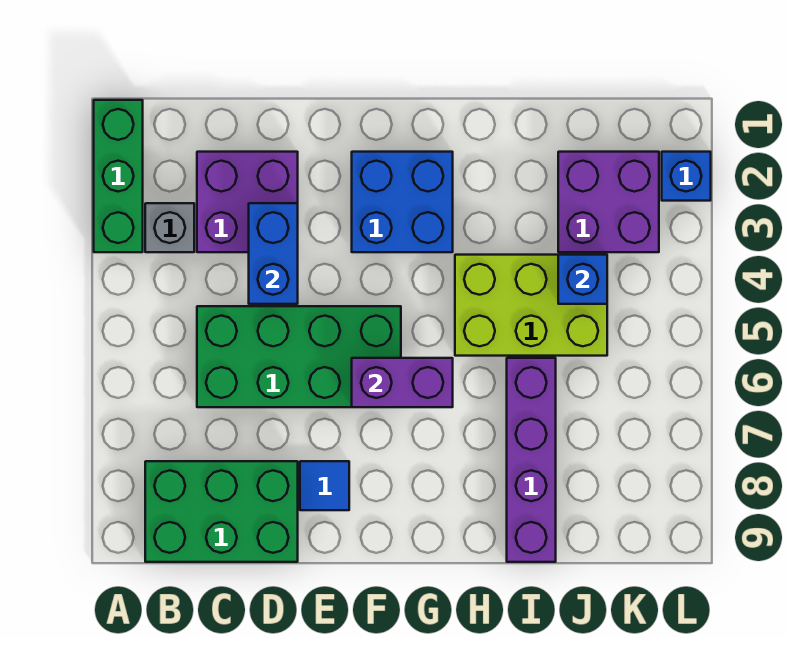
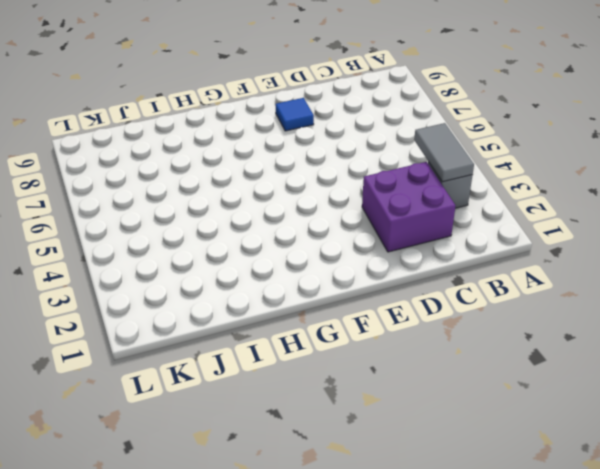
grey tile B3:B4 level 2 -> none
none -> green brick A1:A3 level 1
none -> green brick B8:D9 level 1
none -> green brick C5:F6 level 1

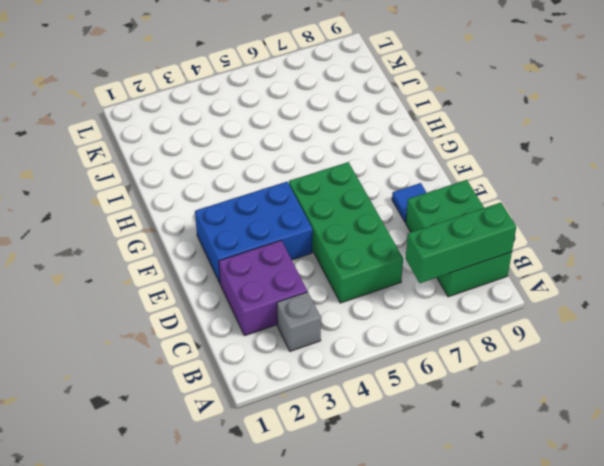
green brick B7:B9 level 2 -> green brick A1:A3 level 1
blue brick E2:F4 level 1 -> blue brick F2:G3 level 1
none -> lime brick H4:J5 level 1
none -> purple brick I6:I9 level 1
none -> purple brick J2:K3 level 1

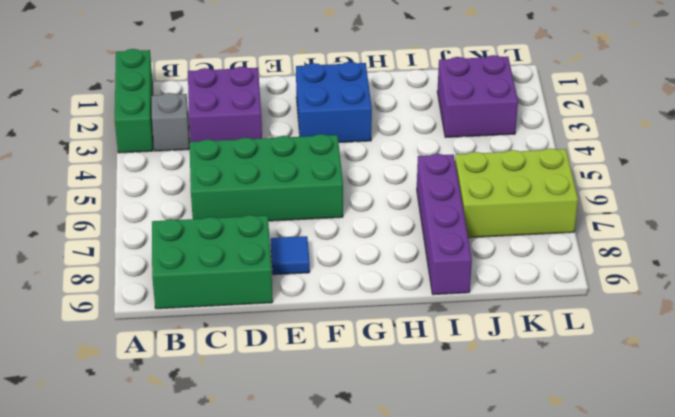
lime brick J6:L7 level 1 -> lime brick H4:J5 level 1
none -> blue brick L2 level 1
none -> blue brick D3:D4 level 2
none -> purple brick F6:G6 level 2

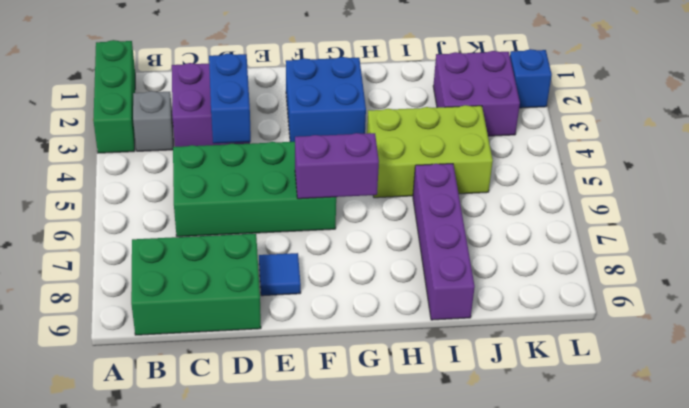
none -> blue brick J4 level 2

